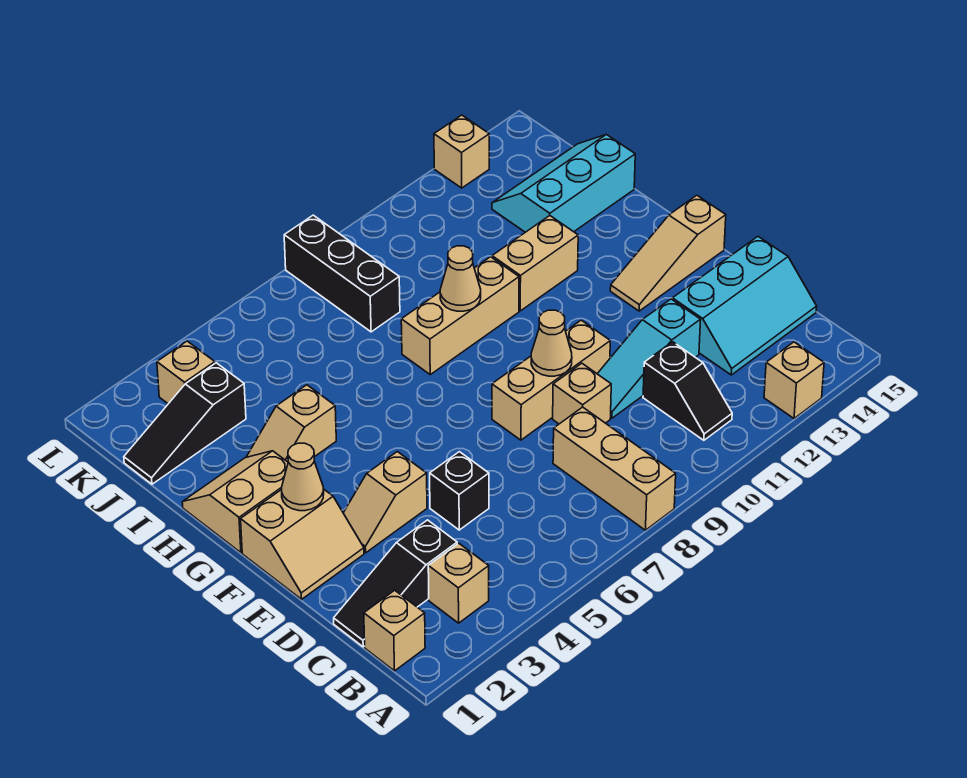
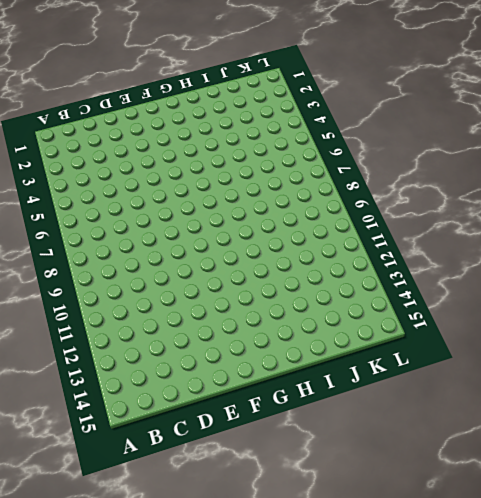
none -> tan brick A8:C8 level 1
none -> tan brick A13 level 1
none -> tan brick B1 level 1

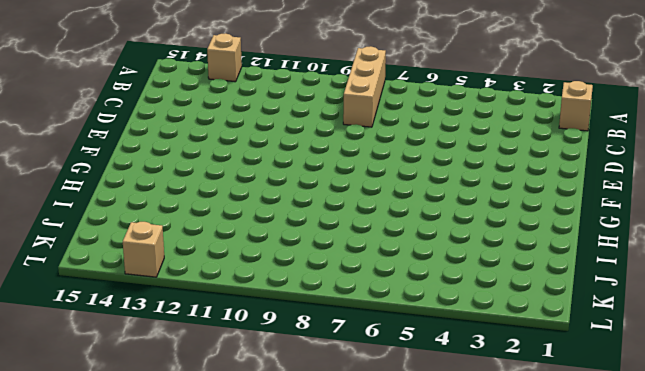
none -> tan brick B3 level 1
none -> black slope B11:C11 level 1 top C
none -> black slope C1:C3 level 1 top 3

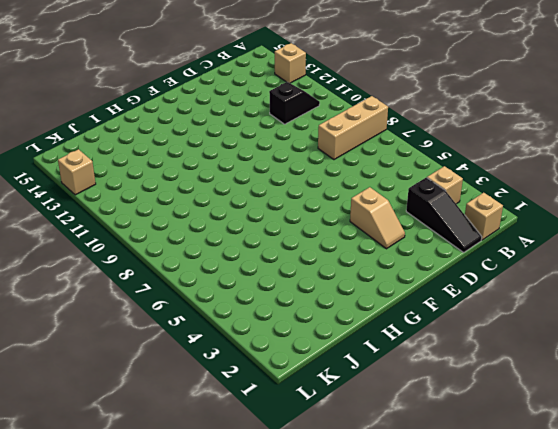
none -> cyan slope C13:D15 level 1 top D
none -> black brick D5 level 1
none -> tan brick D9 level 1

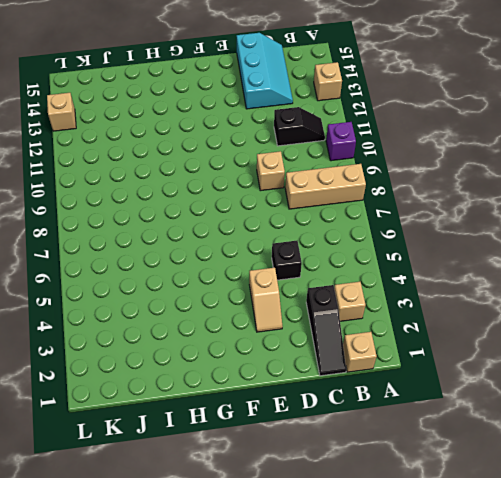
purple brick A10 level 1 -> none
none -> cyan slope D10:D12 level 1 top 12
none -> tan slope E1:F2 level 1 top F
none -> tan brick E8:E10 level 1

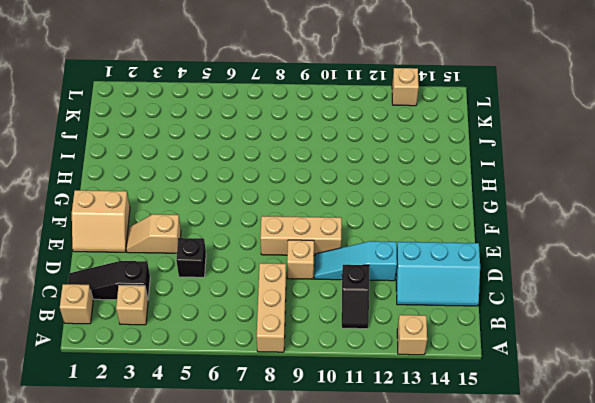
none -> tan slope F13:F15 level 1 top 15
none -> tan slope G1:H2 level 1 top G
none -> tan slope H3:H4 level 1 top 4

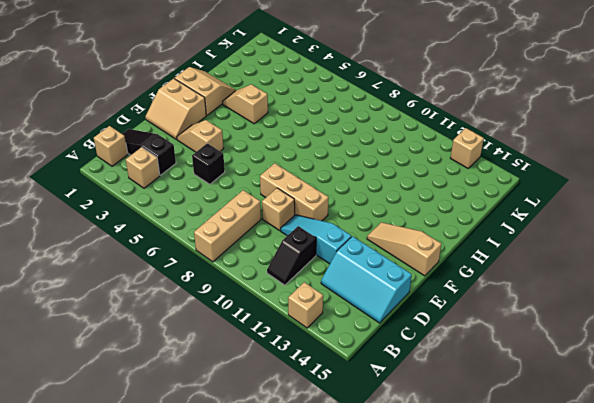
none -> tan brick H8:H10 level 1
none -> tan brick H11:H12 level 1
none -> cyan slope I13:J15 level 1 top I

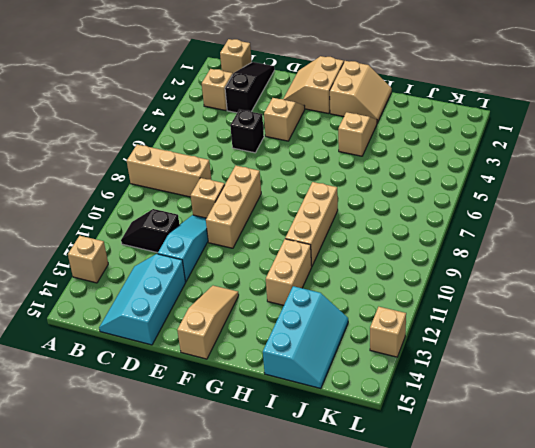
none -> black slope J1:J3 level 1 top 3
none -> black brick J8:L8 level 1
none -> tan brick K3 level 1

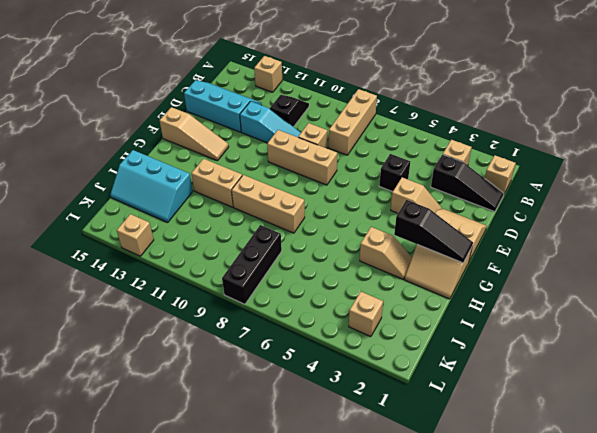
black slope G1:G3 level 2 top 3 -> black slope J1:J3 level 1 top 3
none -> tan cone E9 level 2
none -> tan cone F2 level 2
none -> tan cone H9 level 2

